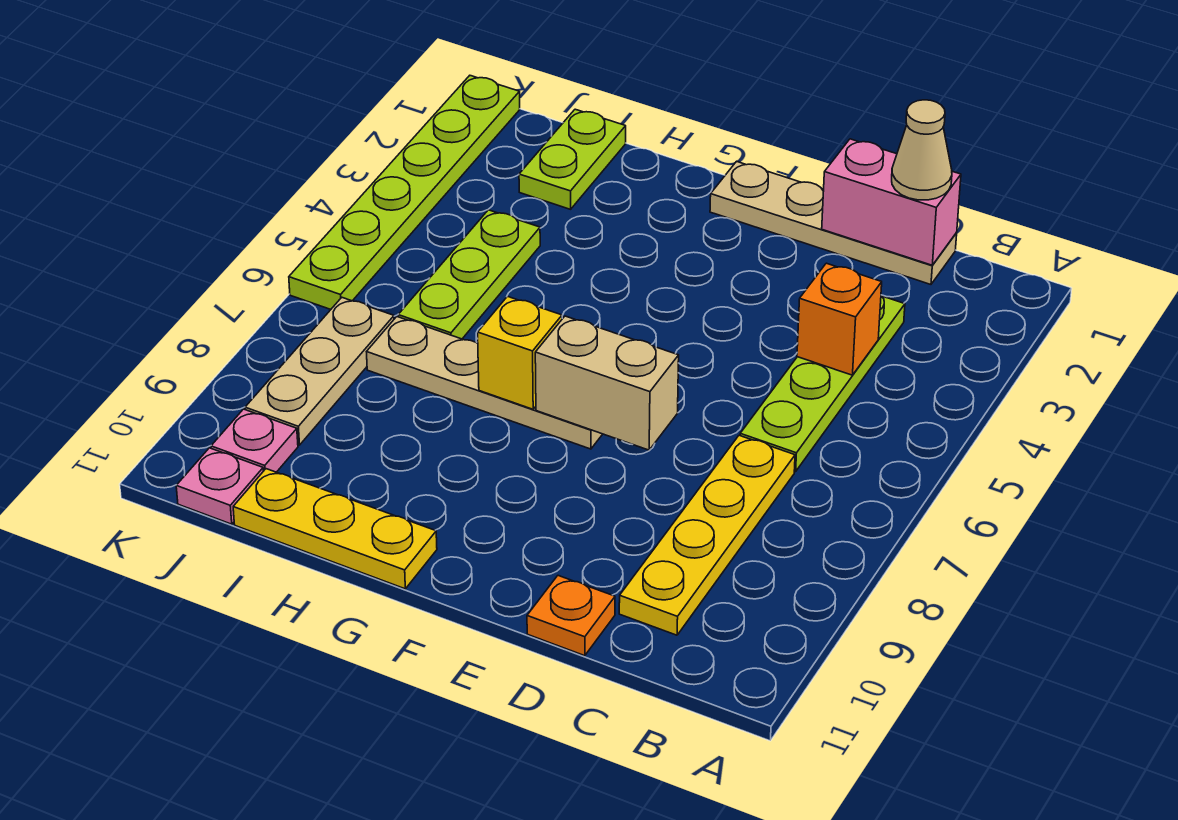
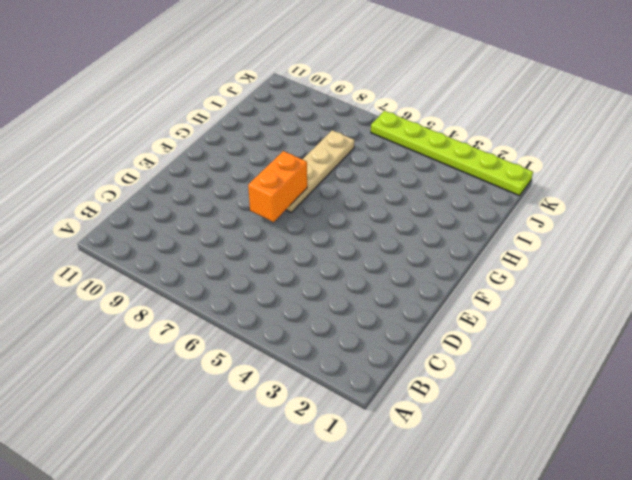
orange brick E7:F7 level 2 -> tan brick E7:F7 level 2
none -> tan plate C1:F1 level 1
none -> lime plate C3:C6 level 1
none -> yellow plate C7:C10 level 1

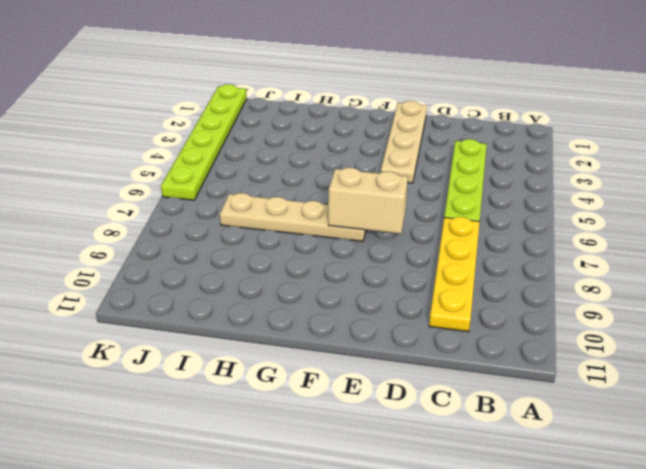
tan plate E1:E4 level 1 -> tan plate C1:F1 level 1
none -> orange plate D11 level 1
none -> yellow plate G11:I11 level 1
none -> lime plate I1:I2 level 1

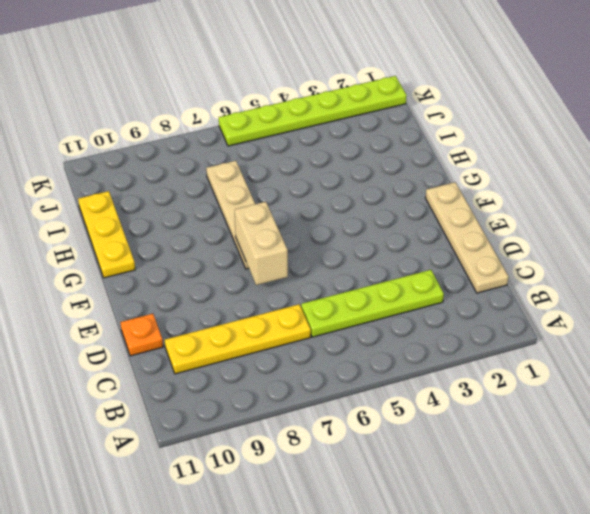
none -> lime plate I1:I2 level 1
none -> lime plate I4:I6 level 1
none -> tan plate J7:J9 level 1

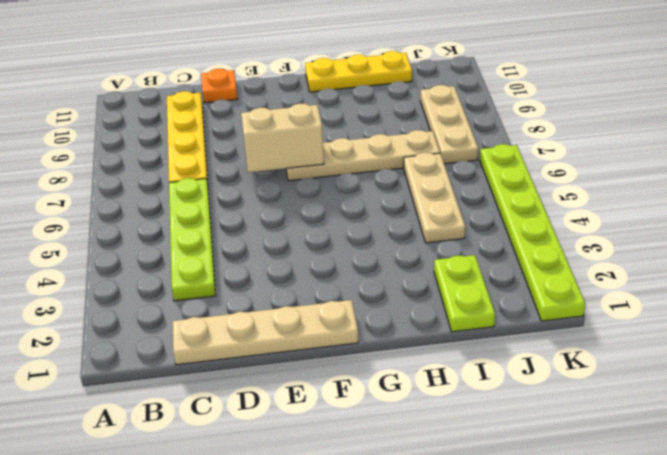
tan plate I4:I6 level 1 -> lime plate I4:I6 level 1
none -> pink plate J10 level 1
none -> pink plate J11 level 1
none -> pink brick C1:D1 level 2

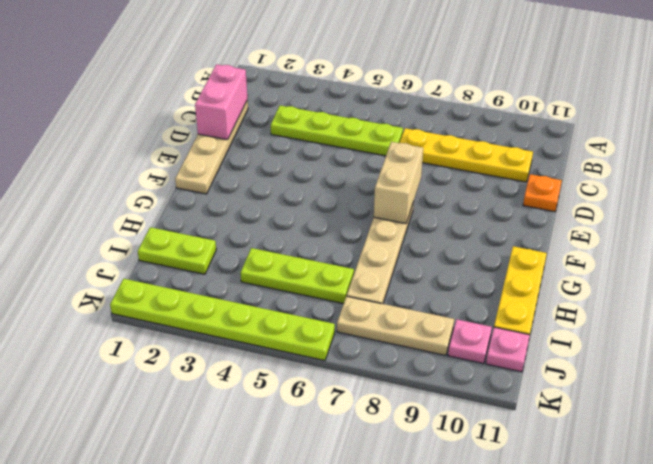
none -> orange brick C4 level 2
none -> yellow brick G7 level 2
none -> tan cone C1 level 3

